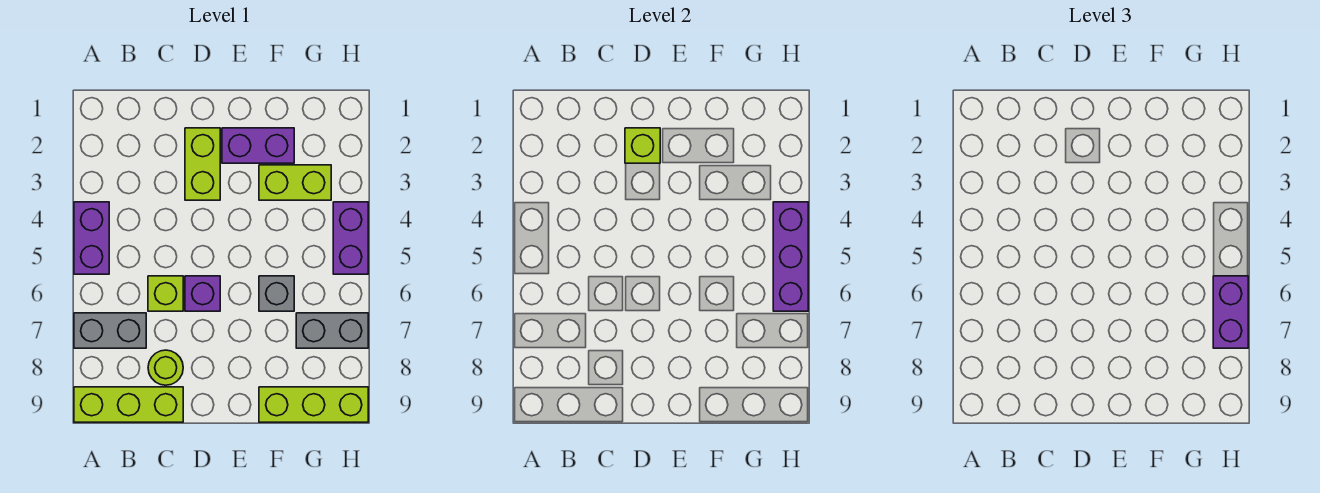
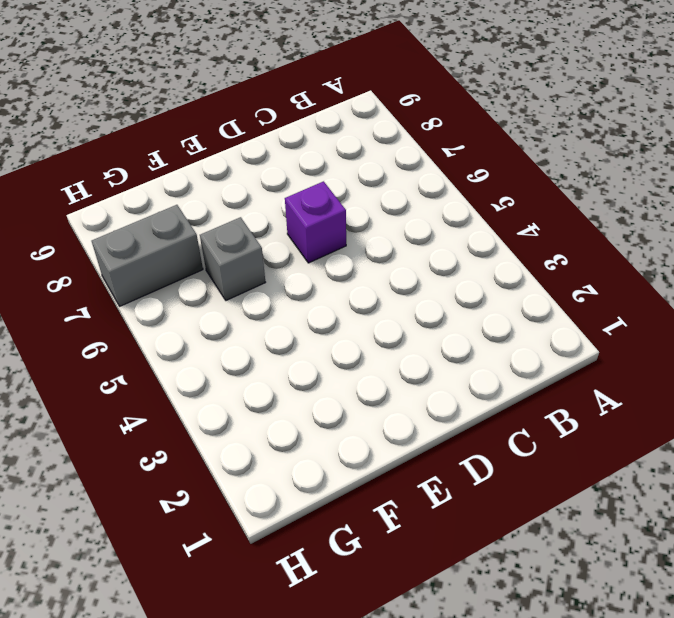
none -> purple brick A4:A5 level 1
none -> grey brick A7:B7 level 1
none -> lime brick A9:C9 level 1

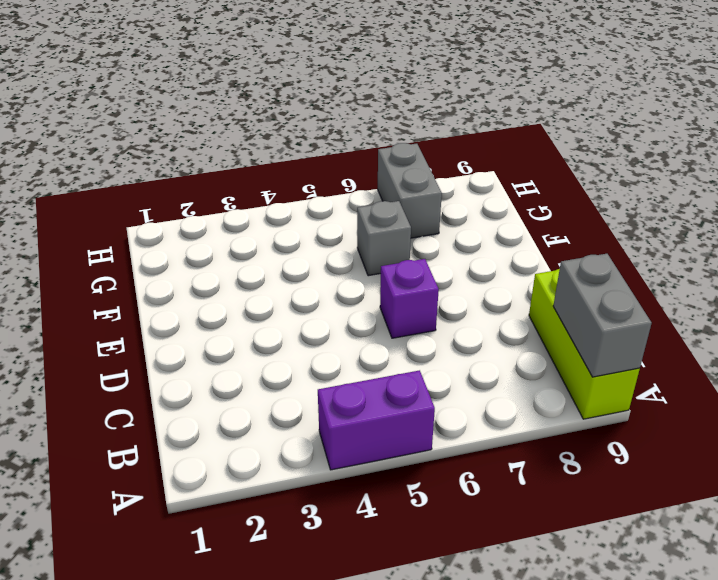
grey brick A9:B9 level 2 -> grey brick A7:B7 level 1
none -> lime brick C6 level 1
none -> lime round brick C8 level 1
none -> lime brick D2:D3 level 1

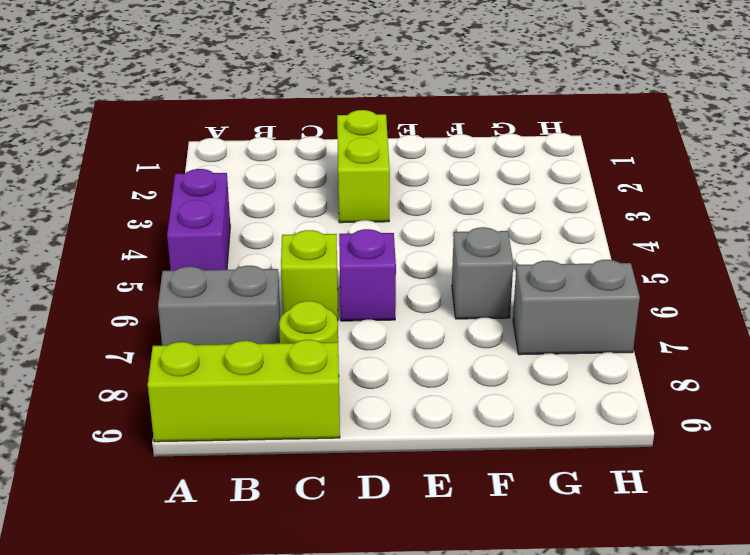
none -> purple brick E2:F2 level 1
none -> lime brick F3:G3 level 1
none -> lime brick F9:H9 level 1

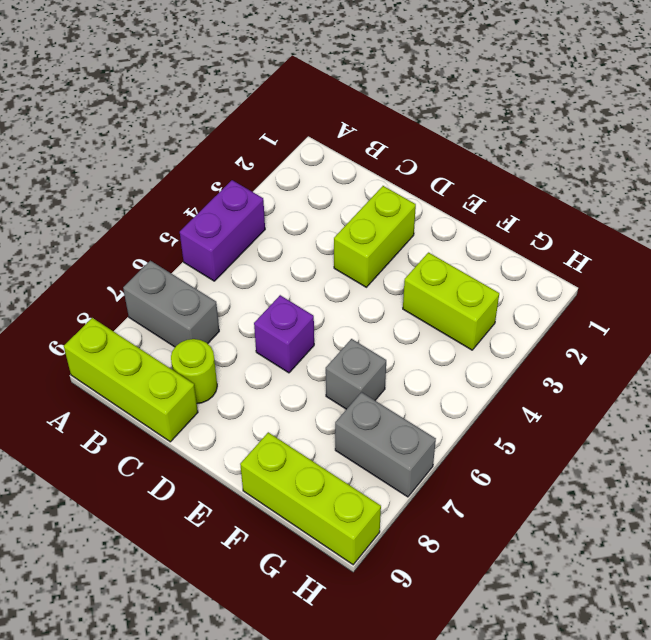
none -> lime brick C6 level 1
none -> purple brick E2:F2 level 1
none -> purple brick H4:H5 level 1

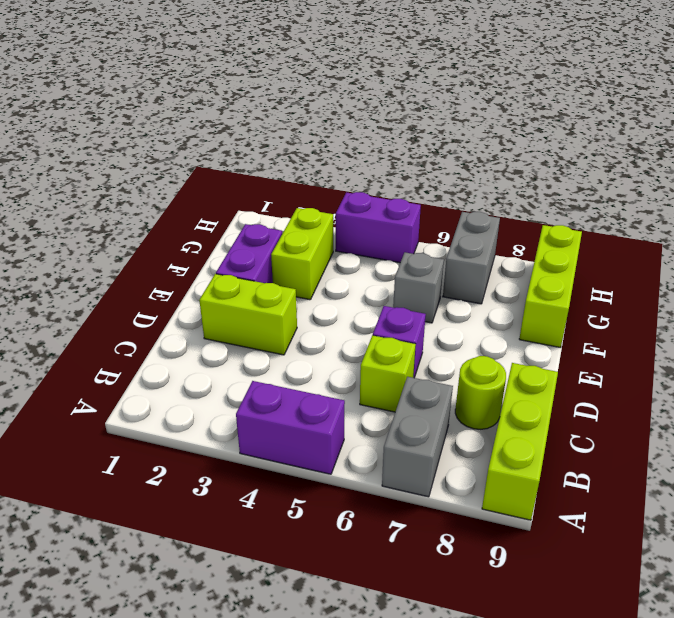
none -> lime brick D2 level 2
none -> purple brick H4:H6 level 2
none -> purple brick H6:H7 level 3

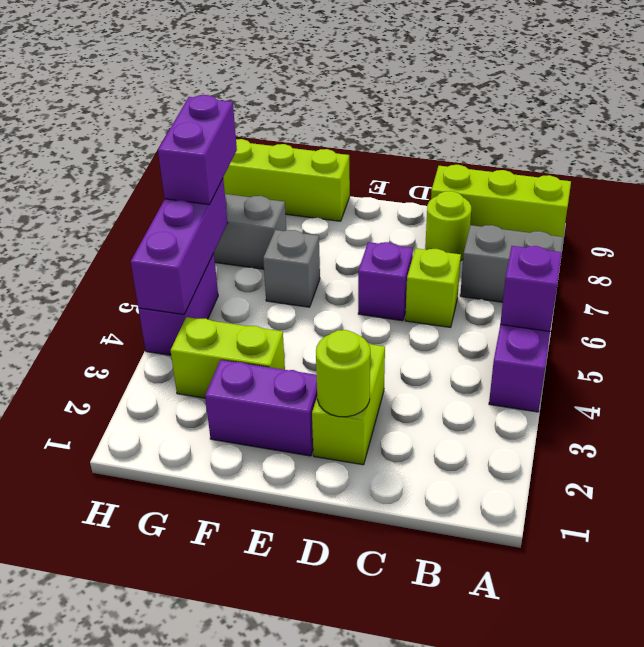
purple brick A5 level 2 -> none
lime round brick D2 level 2 -> lime brick D2 level 2

